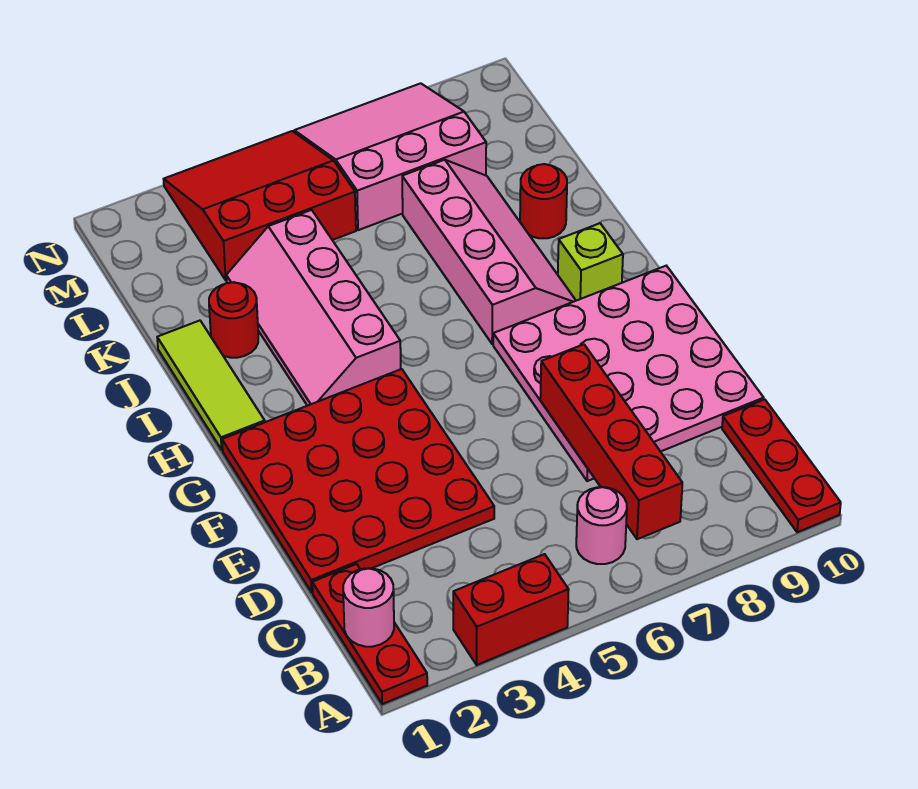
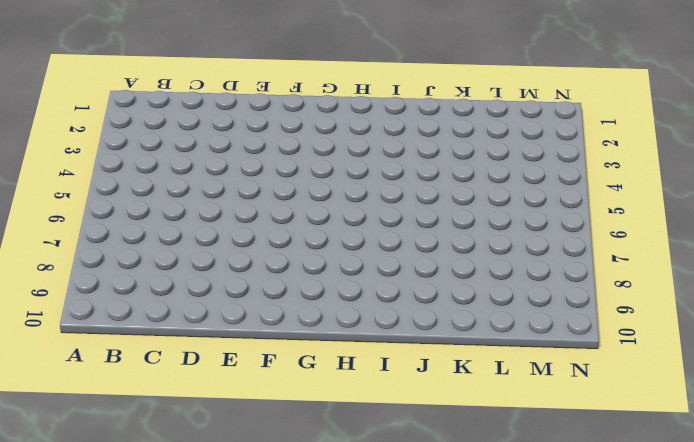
none -> red plate A1:C1 level 1
none -> red brick A3:A4 level 1
none -> red plate A10:C10 level 1

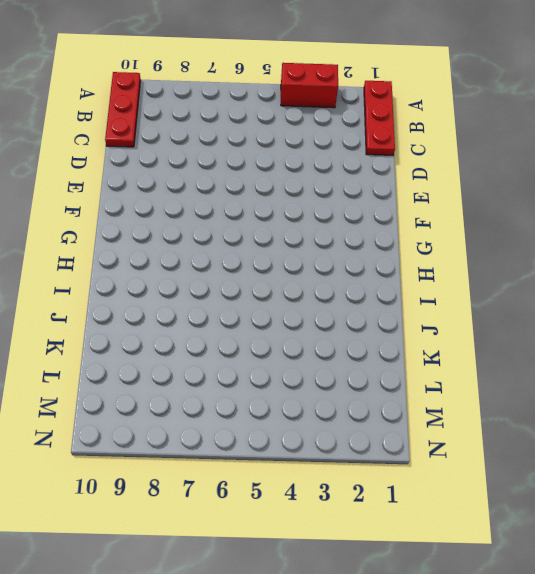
none -> pink round brick B6 level 1
none -> red plate D1:G4 level 1
none -> pink plate D7:G10 level 1

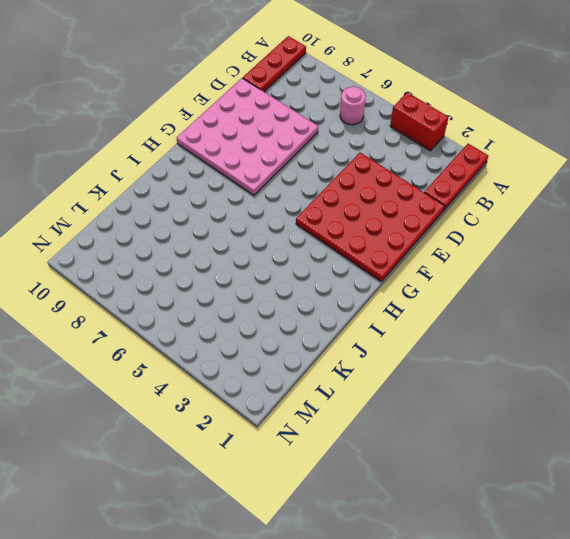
none -> lime tile H1:J1 level 1
none -> pink slope H3:K4 level 1 top 4
none -> pink slope H7:K8 level 1 top 7

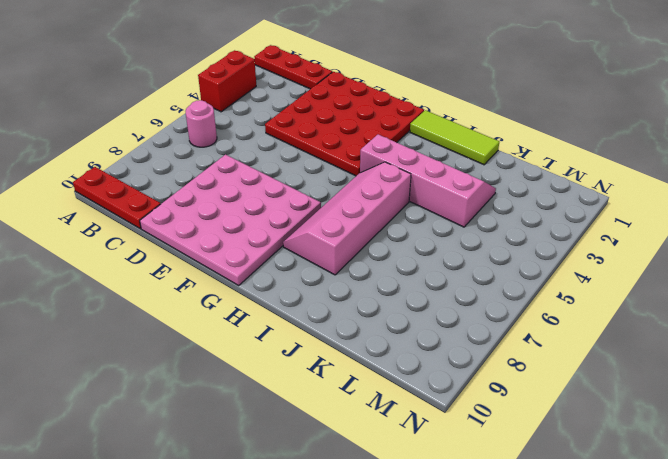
pink slope H5:I8 level 1 top I -> pink slope H7:K8 level 1 top 7
none -> lime brick H9 level 1
none -> red round brick J2 level 1
none -> red round brick J9 level 1

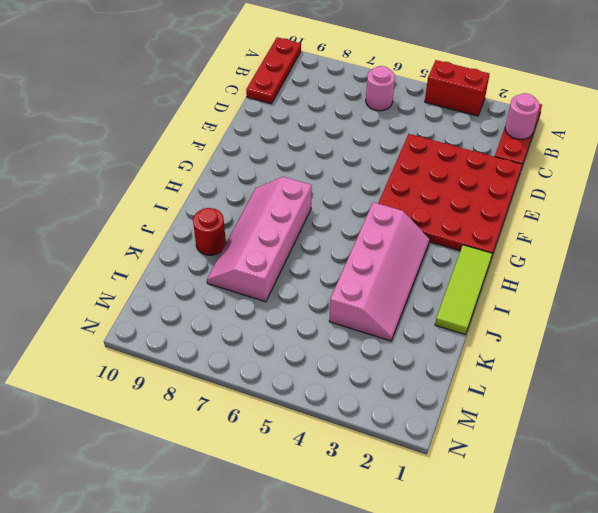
none -> pink plate D7:G10 level 1
none -> lime brick H9 level 1
none -> red round brick J2 level 1

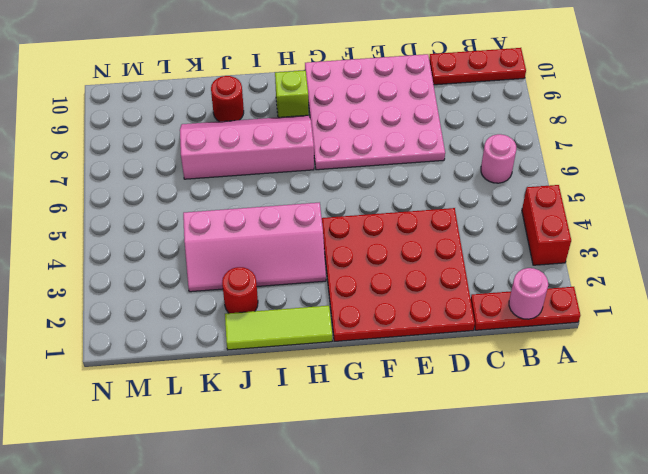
none -> red slope L3:N5 level 1 top L
none -> pink slope L6:N8 level 1 top L
none -> red brick B7:E7 level 2

